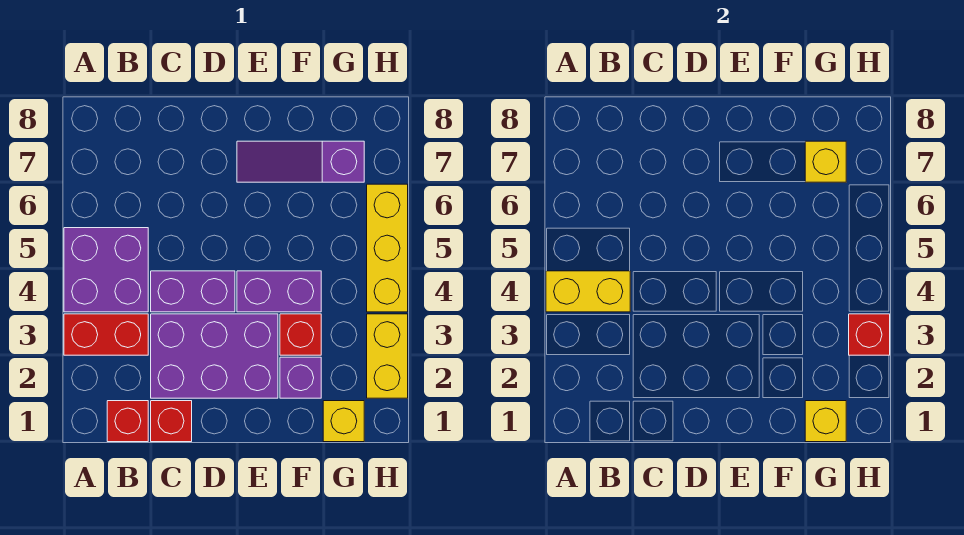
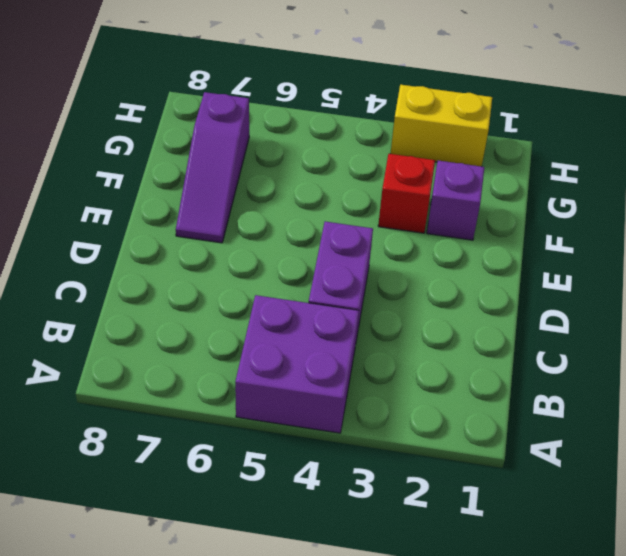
none -> red brick A3:B3 level 1
none -> red brick B1 level 1
none -> red brick C1 level 1

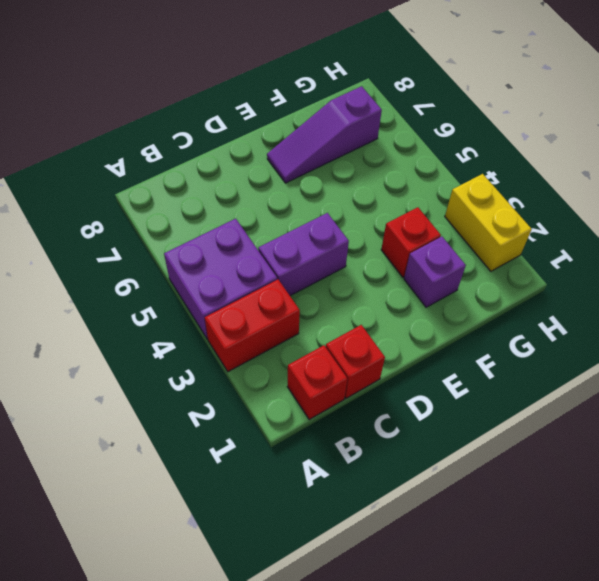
none -> purple brick C2:E3 level 1
none -> purple brick E4:F4 level 1
none -> yellow brick G1 level 1

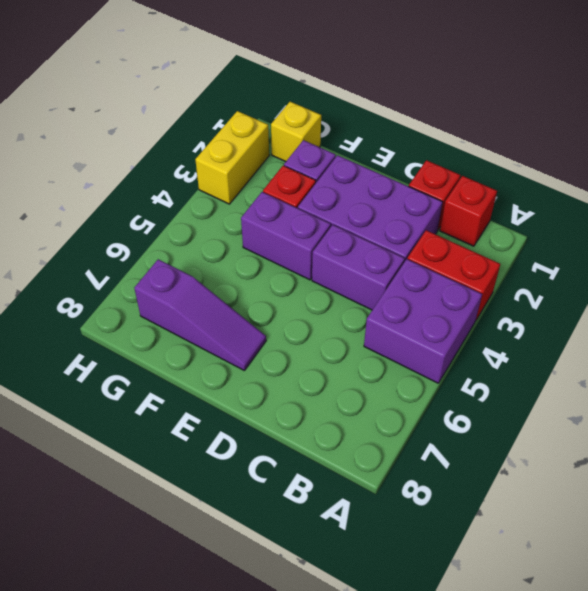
none -> yellow brick H4:H6 level 1
none -> yellow brick A4:B4 level 2
none -> yellow brick G1 level 2

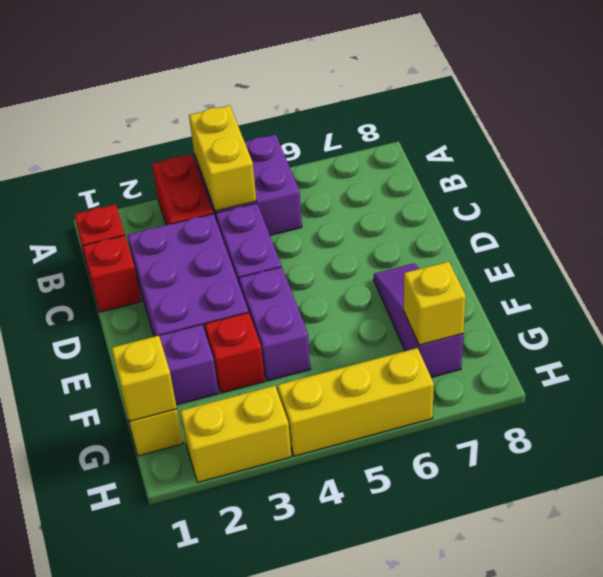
none -> red brick H3 level 2

